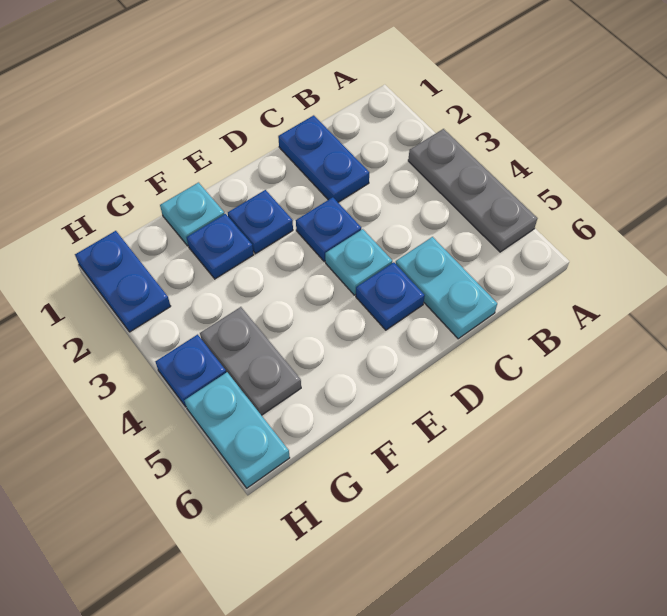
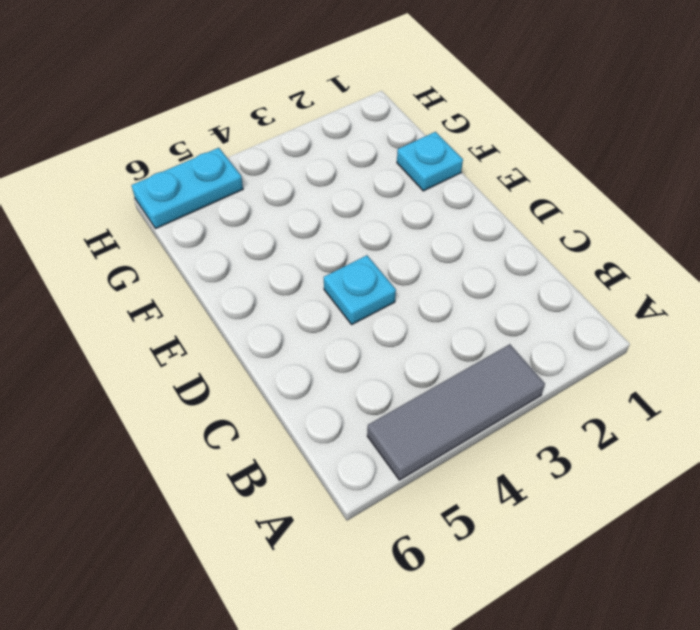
grey tile A3:A5 level 1 -> grey plate A3:A5 level 1
none -> blue plate C1:C2 level 1
none -> cyan plate C5:C6 level 1
none -> blue plate D3 level 1

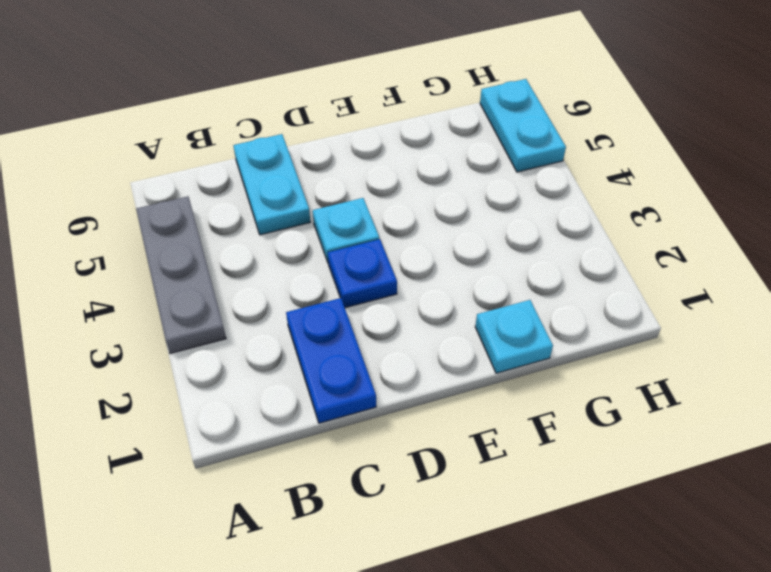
none -> blue plate D5 level 1
none -> blue plate E2 level 1
none -> blue plate F2 level 1

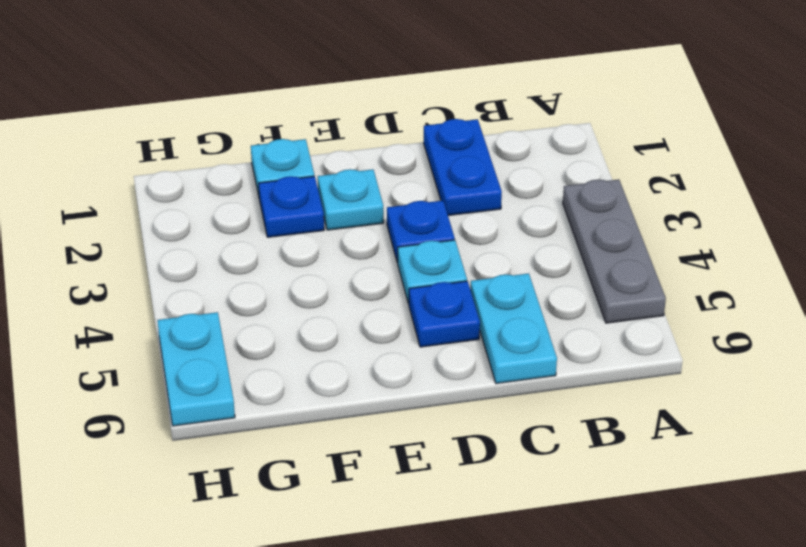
cyan plate E2 level 1 -> blue plate E2 level 1
none -> grey plate G4:G5 level 1
none -> blue plate H1:H2 level 1
none -> blue plate H4 level 1

